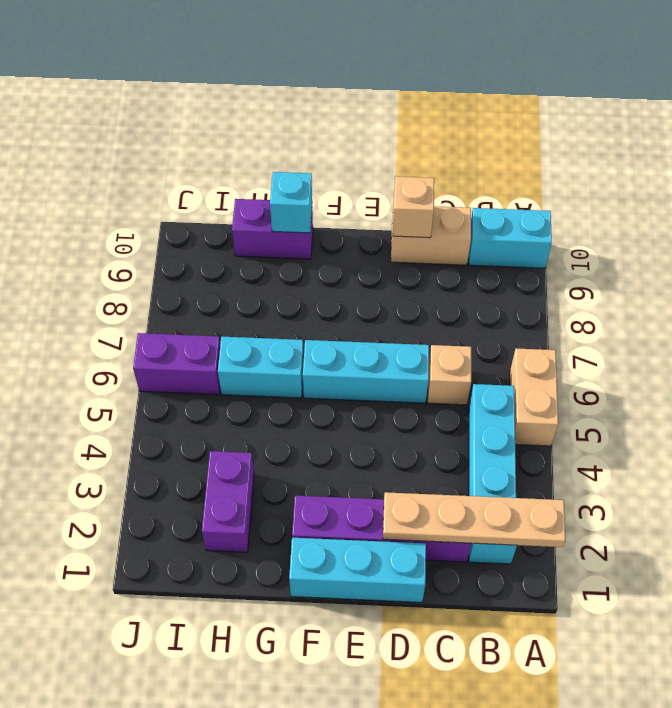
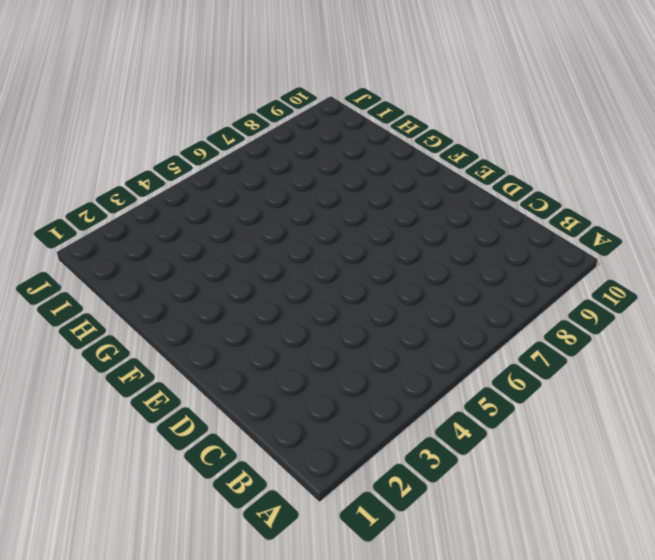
none -> tan brick A5:A6 level 1
none -> cyan brick A10:B10 level 1
none -> cyan brick B2:B5 level 1

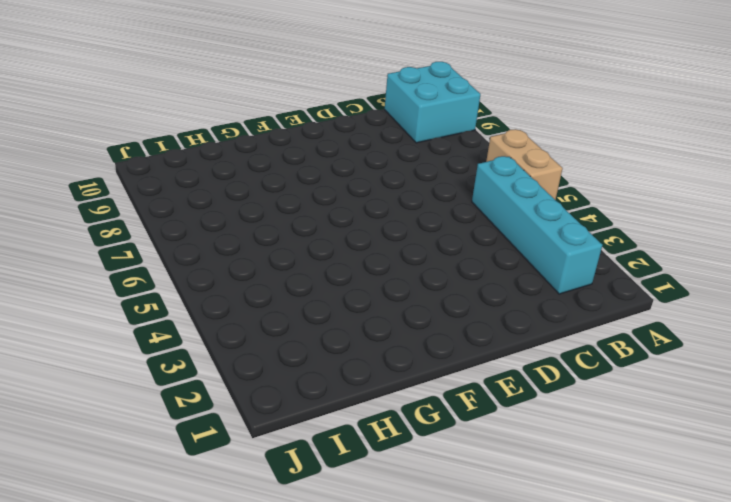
cyan brick A9:B10 level 1 -> cyan brick A10:B10 level 1
none -> purple brick C2:F2 level 1
none -> tan brick C6 level 1
none -> tan brick C10:D10 level 1

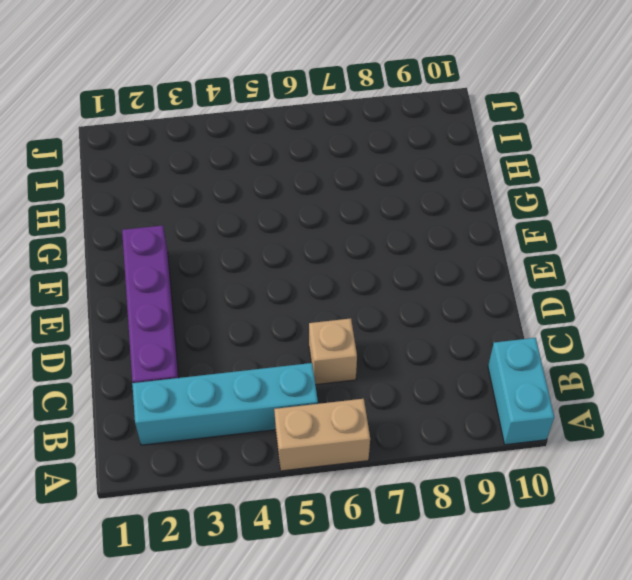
none -> tan brick C10:D10 level 1
none -> cyan brick D1:F1 level 1
none -> cyan brick D6:F6 level 1

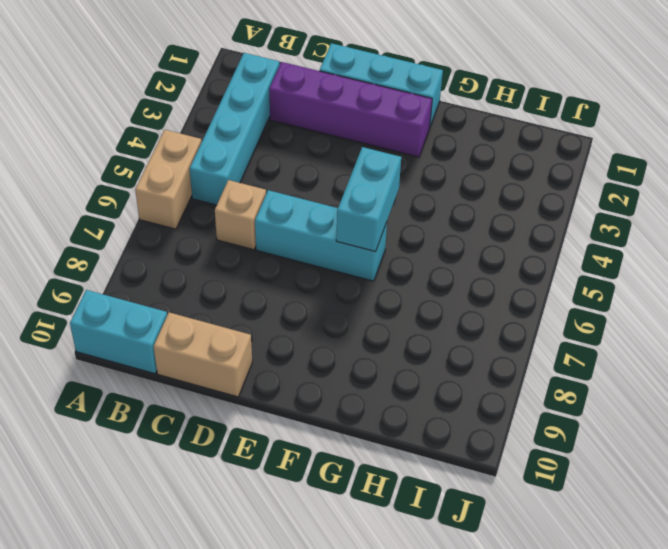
cyan brick F5:F6 level 2 -> cyan brick G6:H6 level 1
none -> purple brick G10:H10 level 1
none -> purple brick H2:H3 level 1
none -> purple brick I6:J6 level 1

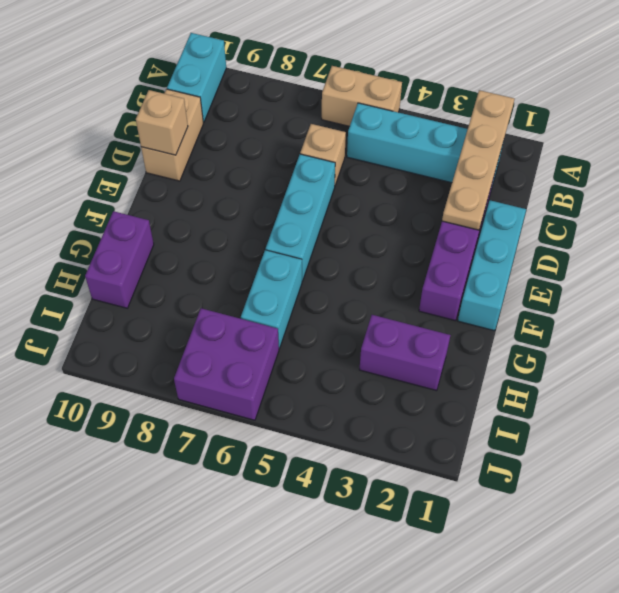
purple brick I6:J7 level 1 -> purple brick I6:J6 level 1
none -> cyan brick G10 level 2

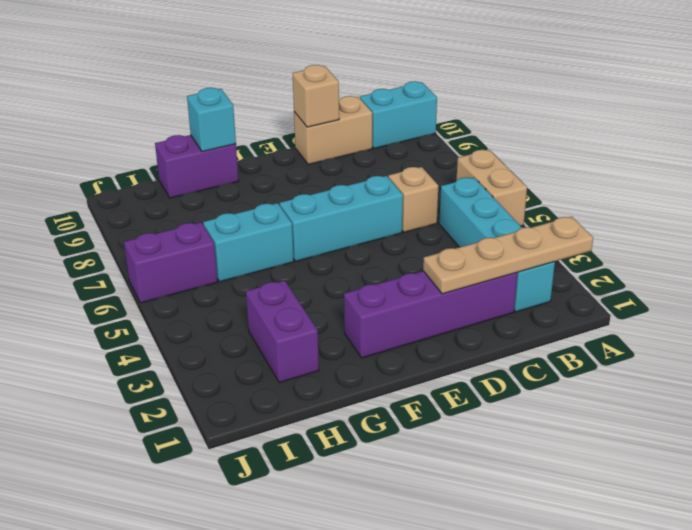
none -> cyan brick D1:F1 level 1

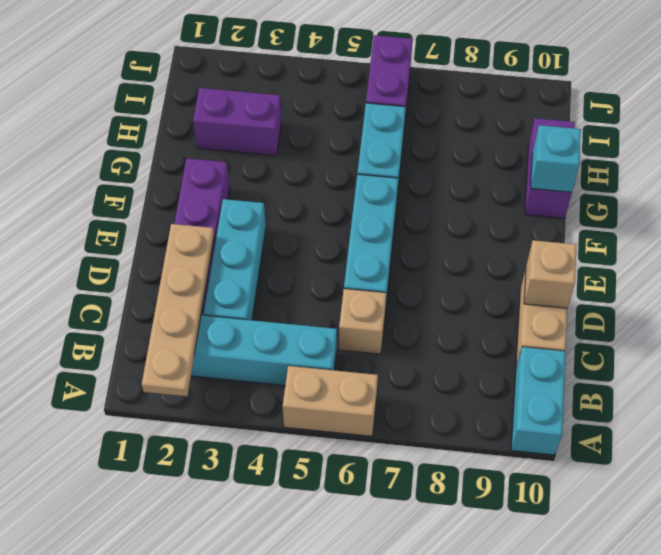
cyan brick C3:E3 level 1 -> cyan brick D1:F1 level 1

